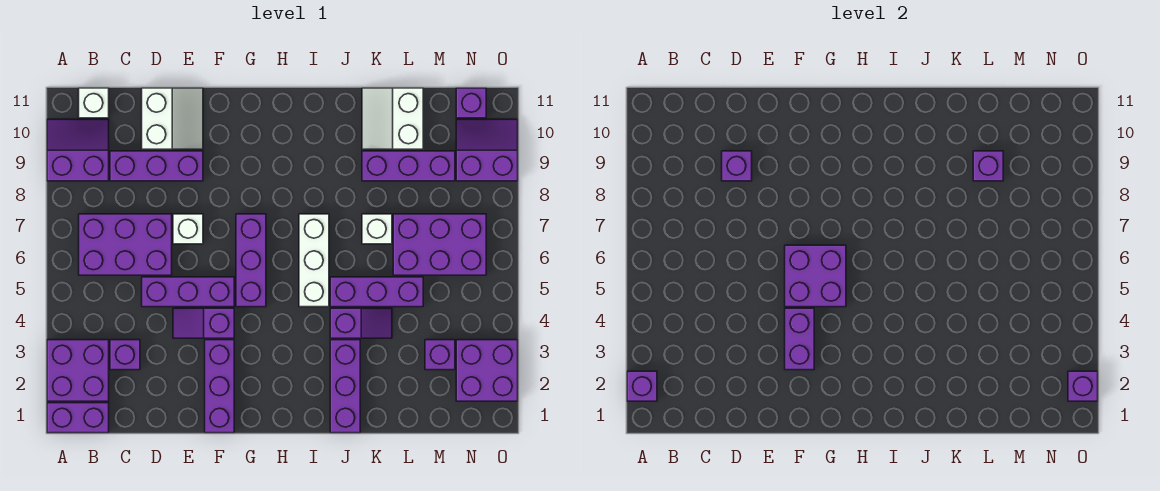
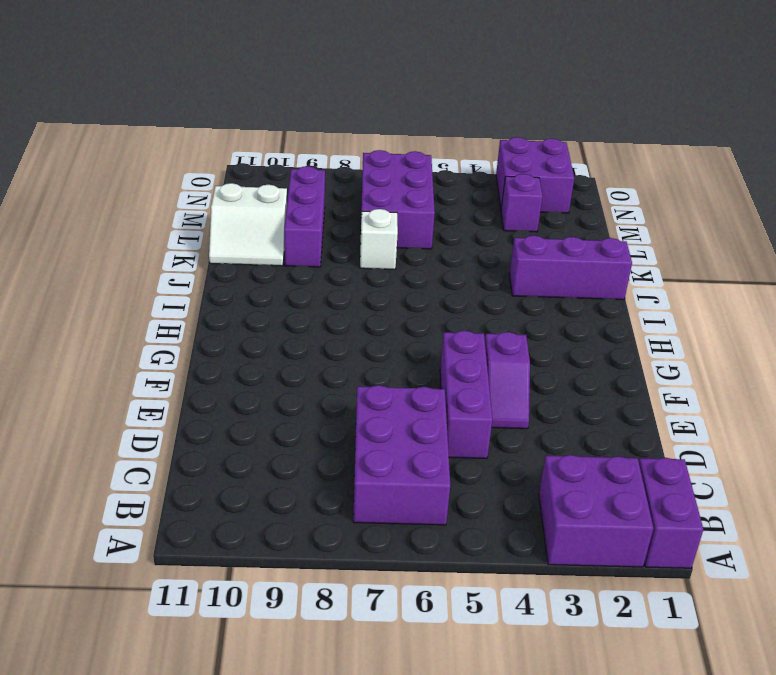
none -> purple slope A9:B10 level 1 top 9
none -> white brick B11 level 1
none -> purple brick C3 level 1
none -> purple brick C9:E9 level 1

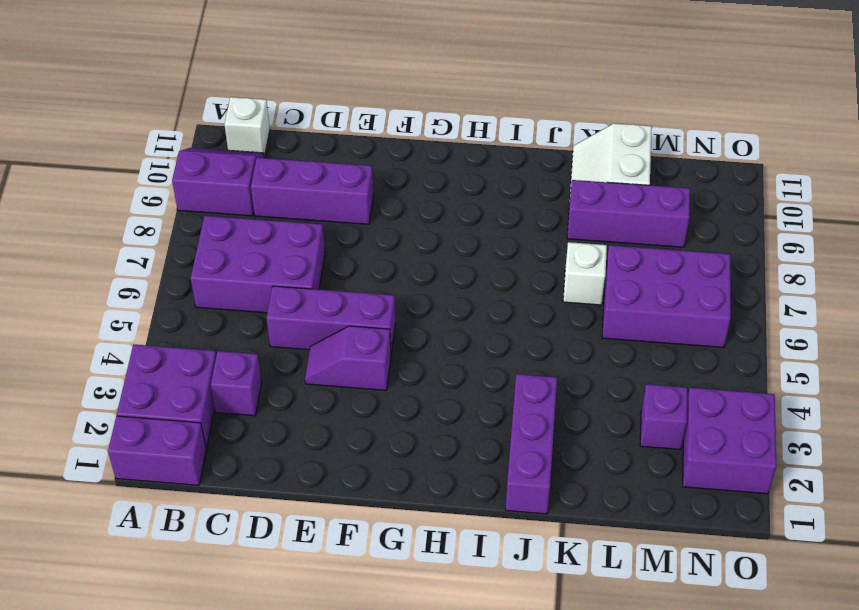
none -> white slope D10:E11 level 1 top D
none -> white brick E7 level 1
none -> purple brick F1:F3 level 1
none -> purple brick G5:G7 level 1

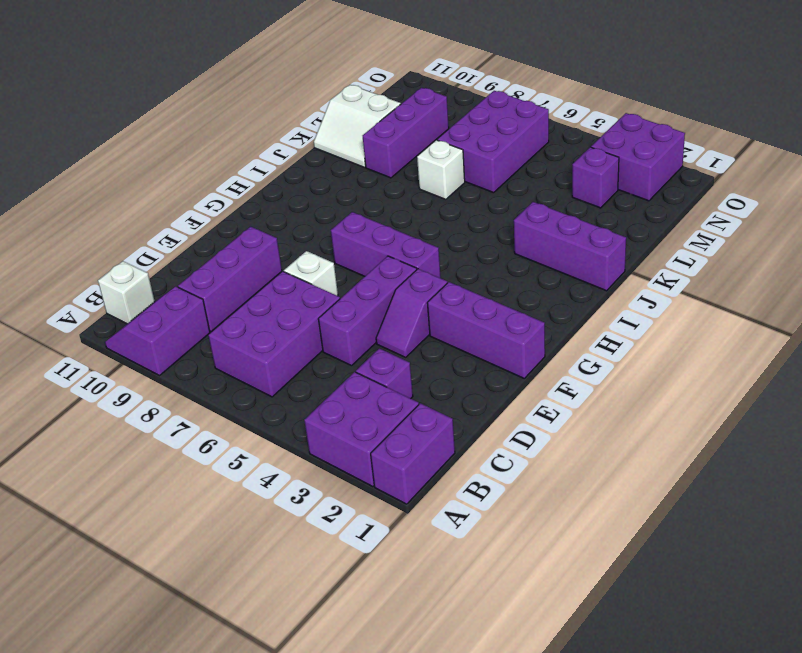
none -> white slope D10:E11 level 1 top D
none -> white brick I5:I7 level 1
none -> purple slope J4:K4 level 1 top J
none -> purple brick J5:L5 level 1

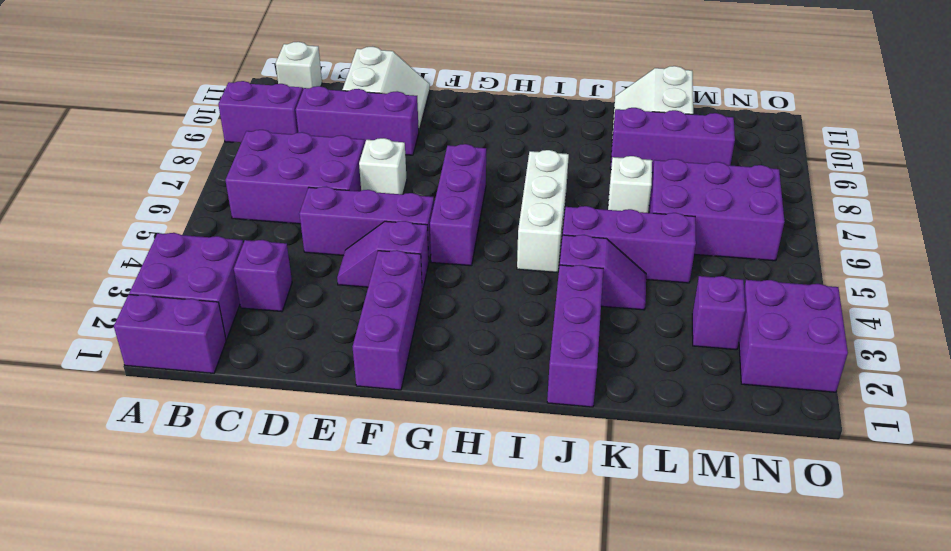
none -> purple slope N9:O10 level 1 top 9
none -> purple brick N11 level 1
none -> purple brick A2 level 2
none -> purple brick D9 level 2

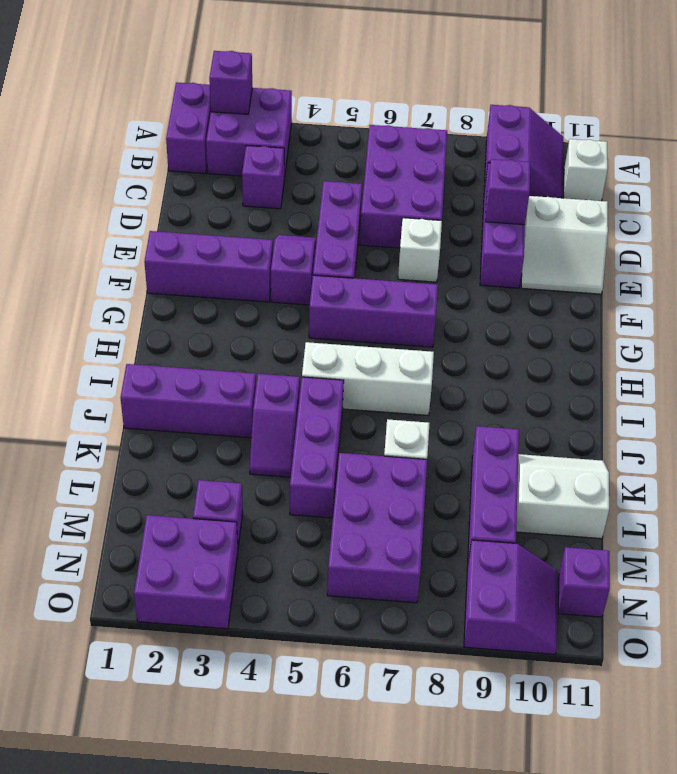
none -> purple brick F3:F4 level 2
none -> purple brick F5:G6 level 2
none -> purple brick L9 level 2
none -> purple brick O2 level 2

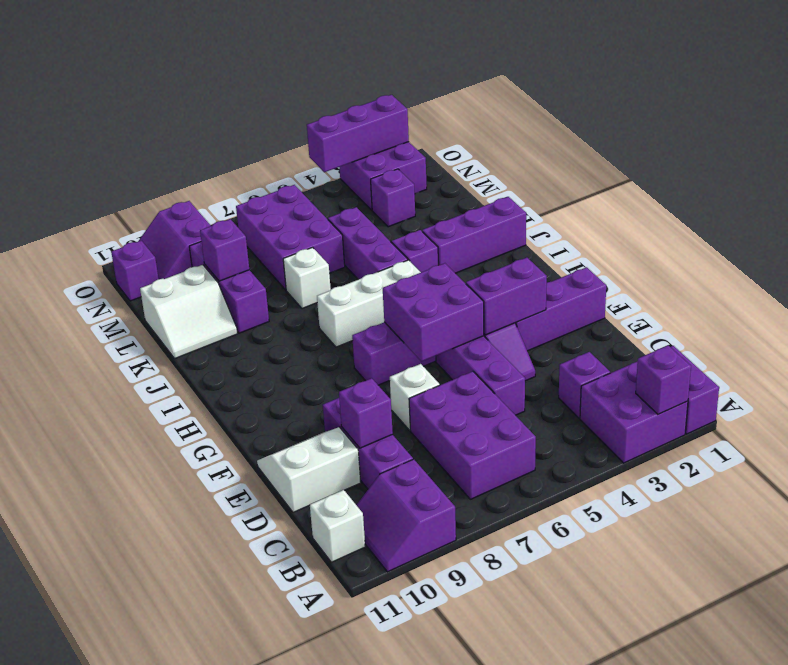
purple brick O2:O4 level 2 -> purple brick O2 level 2

